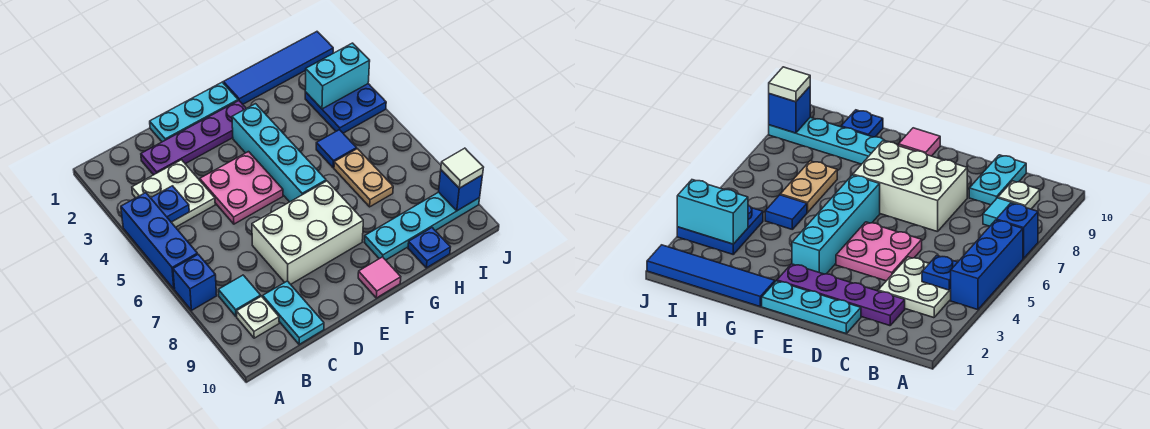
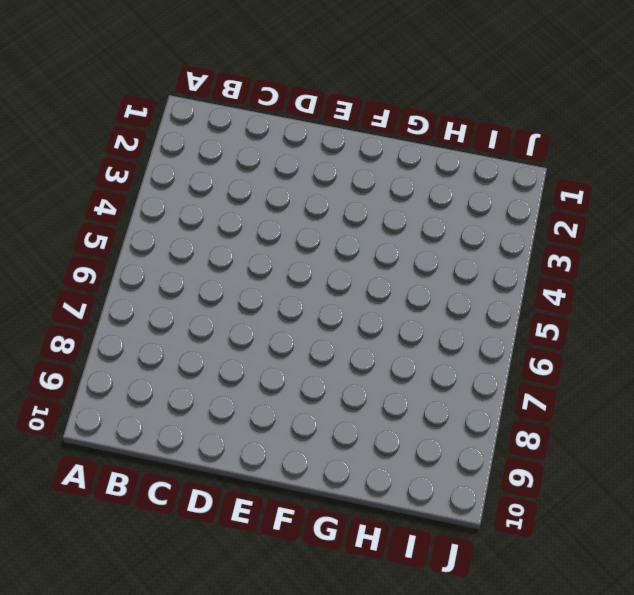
none -> blue brick A4:A6 level 1
none -> blue brick A7 level 1
none -> white plate B3:C4 level 1

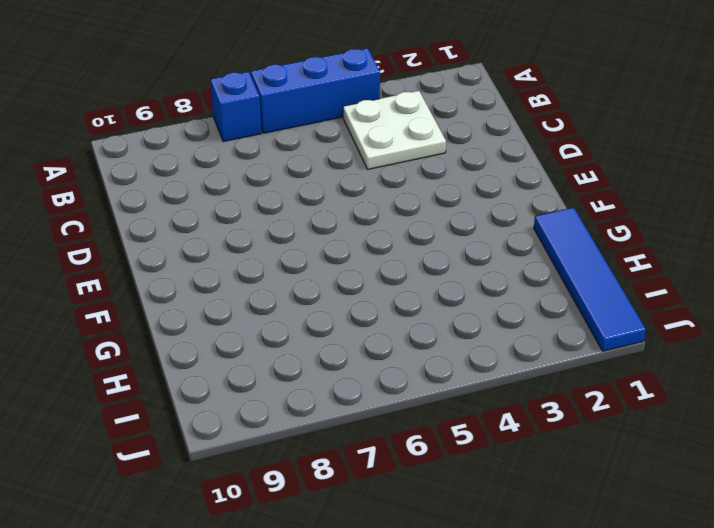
none -> cyan tile B8 level 1
none -> white plate B9 level 1
none -> purple plate C2:F2 level 1

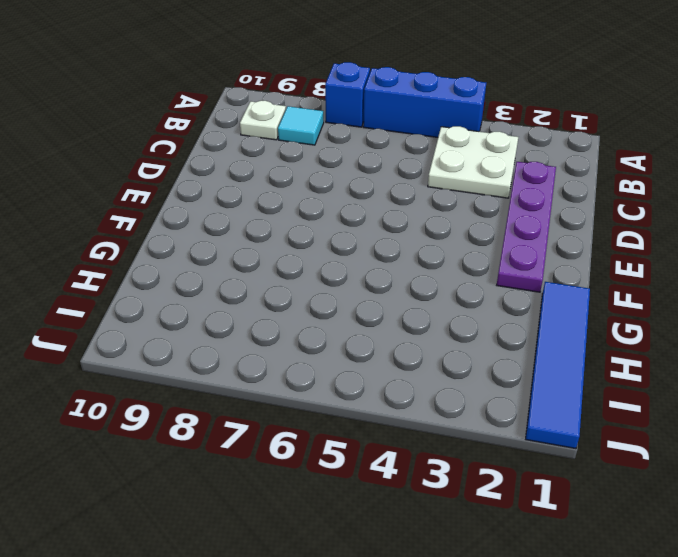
none -> cyan plate C9:C10 level 1
none -> cyan plate D1:F1 level 1
none -> pink plate D4:E5 level 1

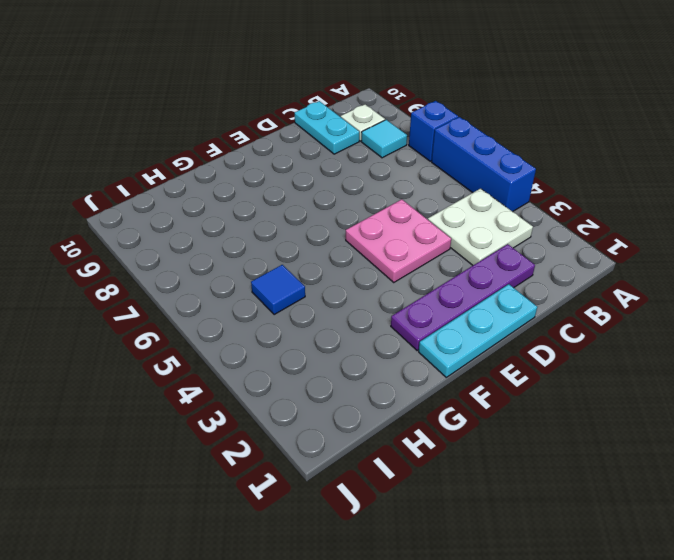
none -> white brick D7:F8 level 1
none -> cyan brick F3:F6 level 1
none -> pink tile F10 level 1

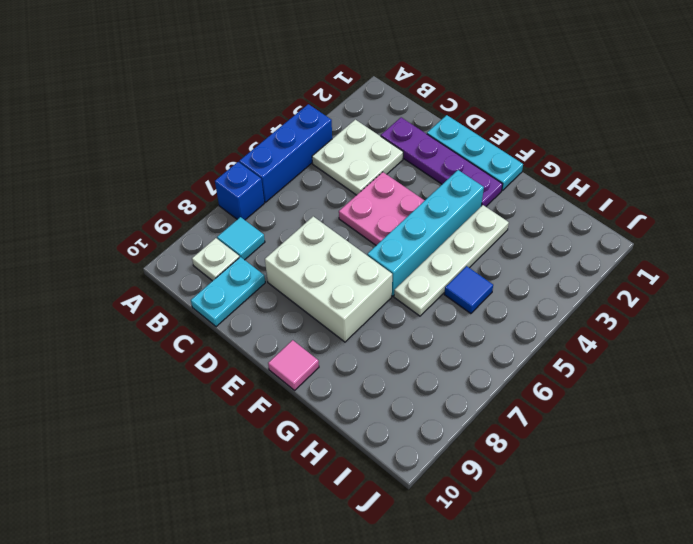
white plate G3:G6 level 1 -> none
none -> blue tile G1:J1 level 1
none -> cyan plate G9:J9 level 1
none -> tan plate H6:H7 level 1

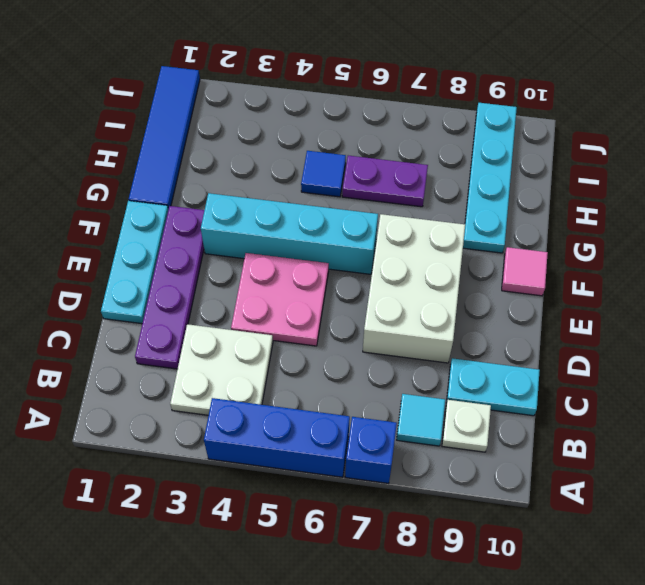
purple plate H6:H7 level 1 -> tan plate H6:H7 level 1
none -> blue plate H10 level 1
none -> blue plate I3:J4 level 1
none -> blue plate B4 level 2

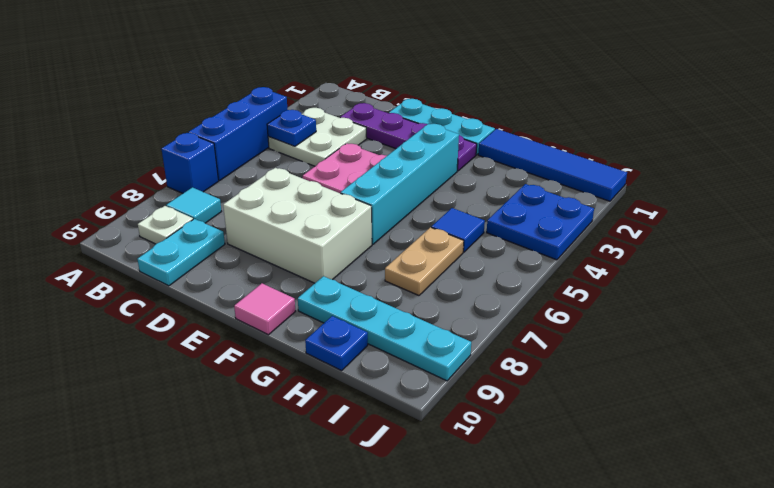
none -> cyan brick I3:J3 level 2
none -> blue brick J9 level 2
none -> white tile J9 level 3

